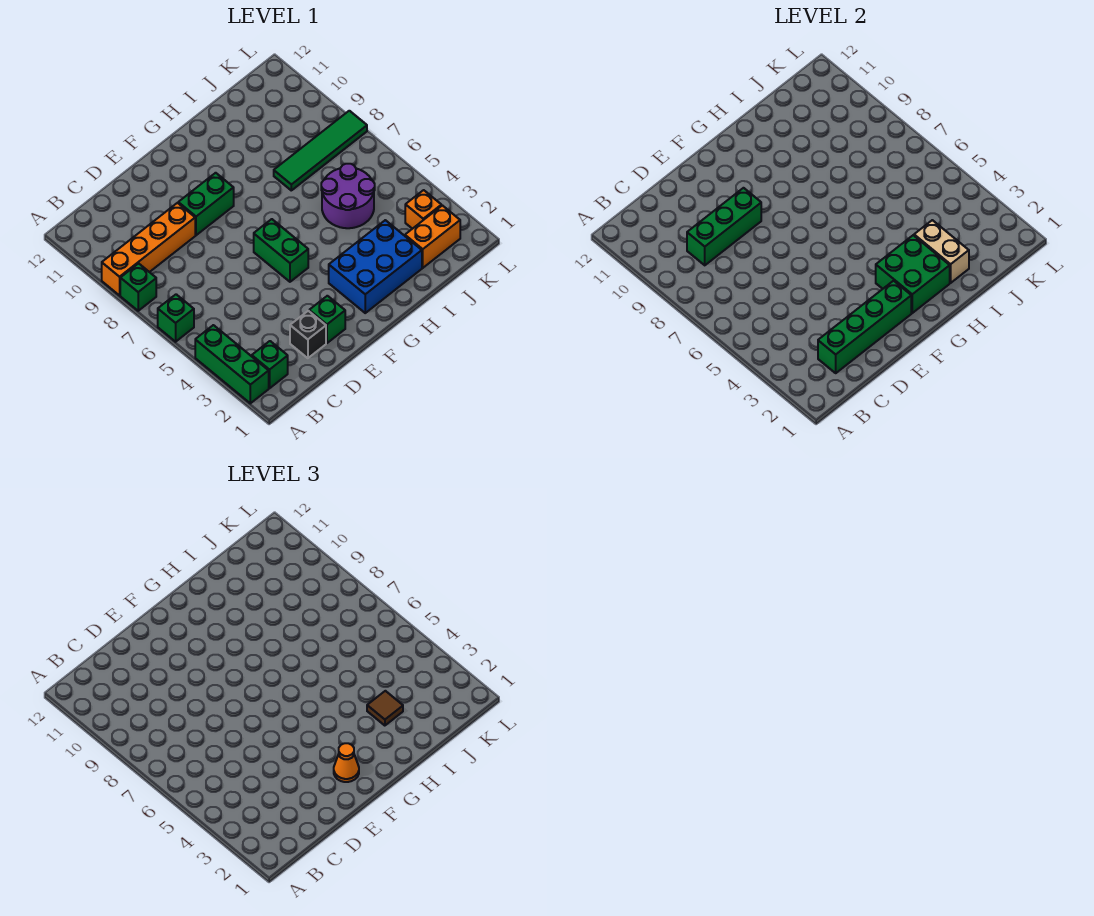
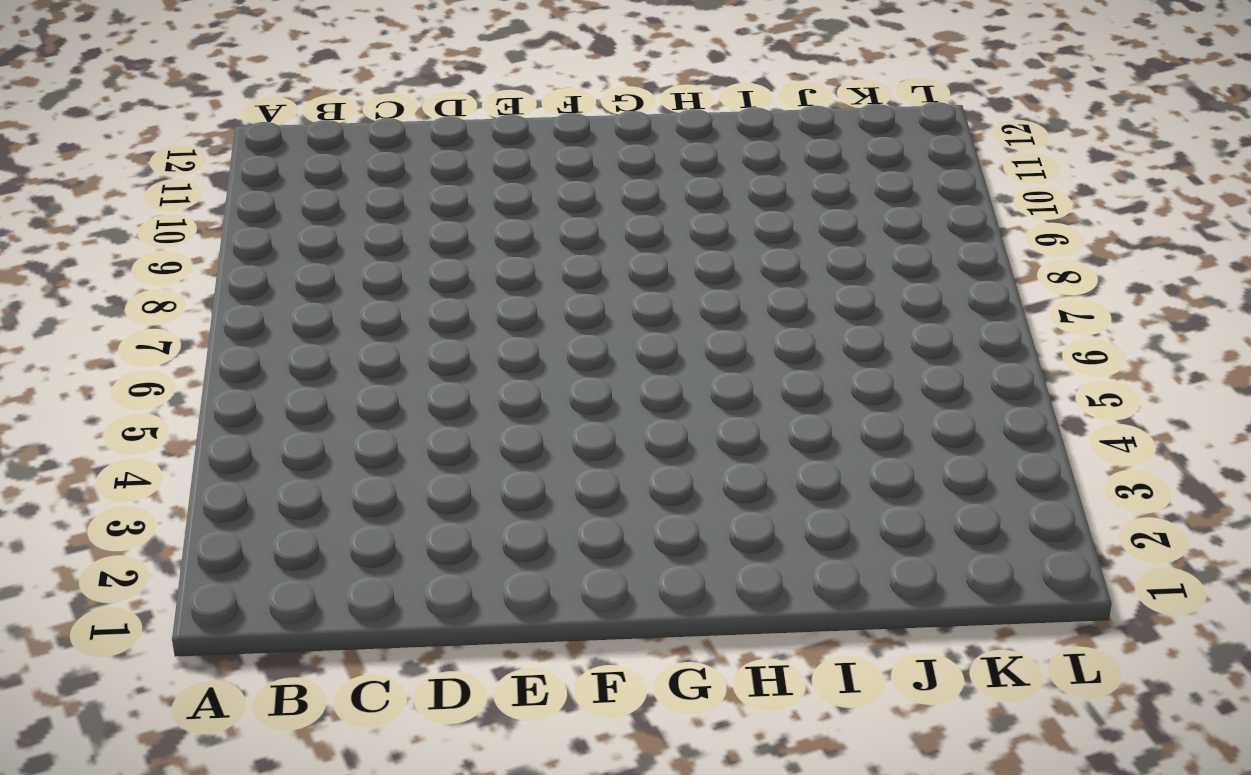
none -> green brick A2:A4 level 1
none -> green brick A6 level 1
none -> green brick A8 level 1

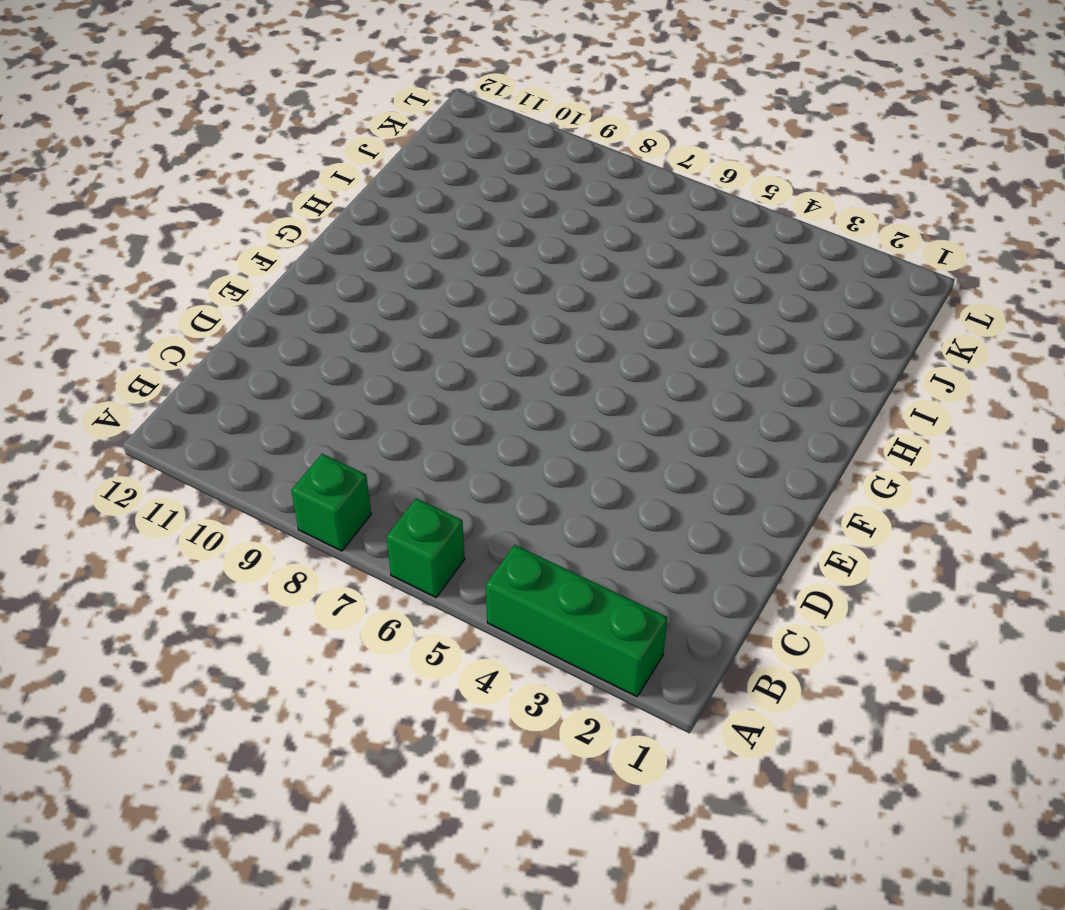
none -> orange brick A9:D9 level 1
none -> green brick B2 level 1
none -> black brick D2 level 1

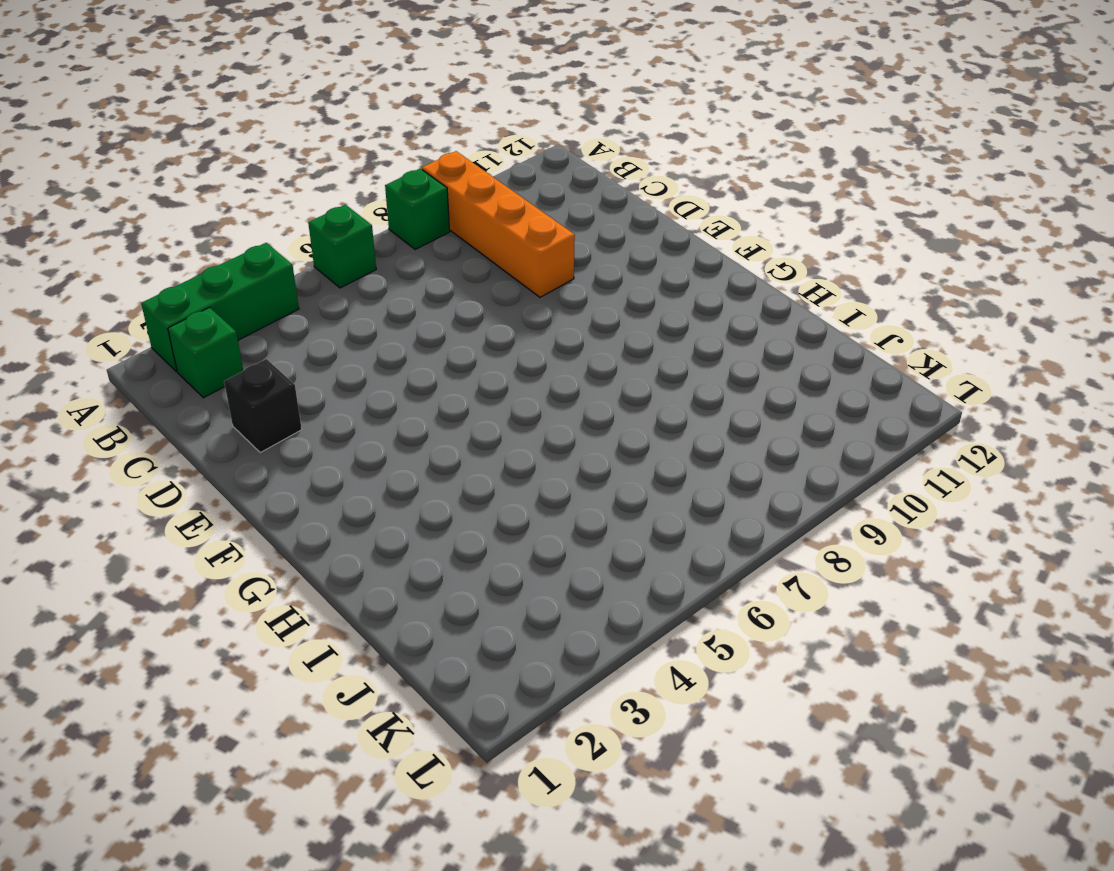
none -> green brick E2 level 1
none -> green brick E9:F9 level 1
none -> green brick F5:F6 level 1

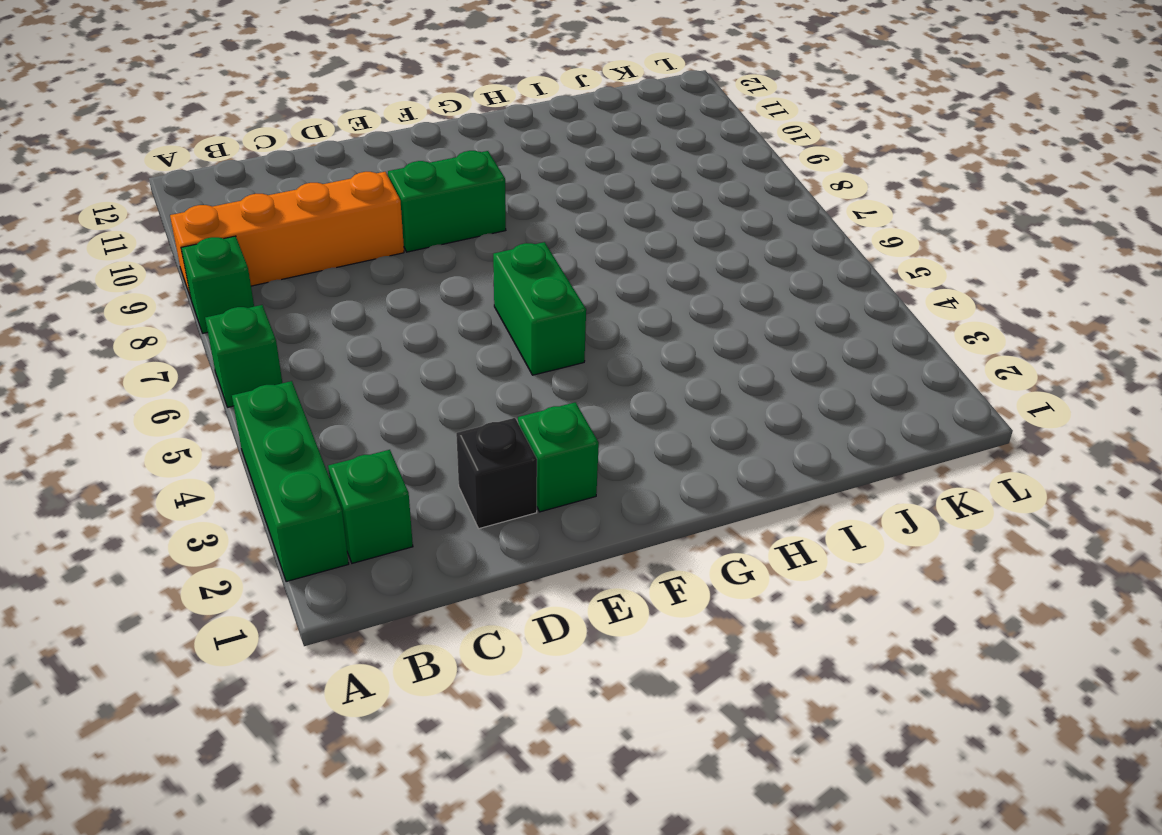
none -> blue brick G2:I3 level 1
none -> purple round brick I5:J6 level 1
none -> green tile I8:L8 level 1

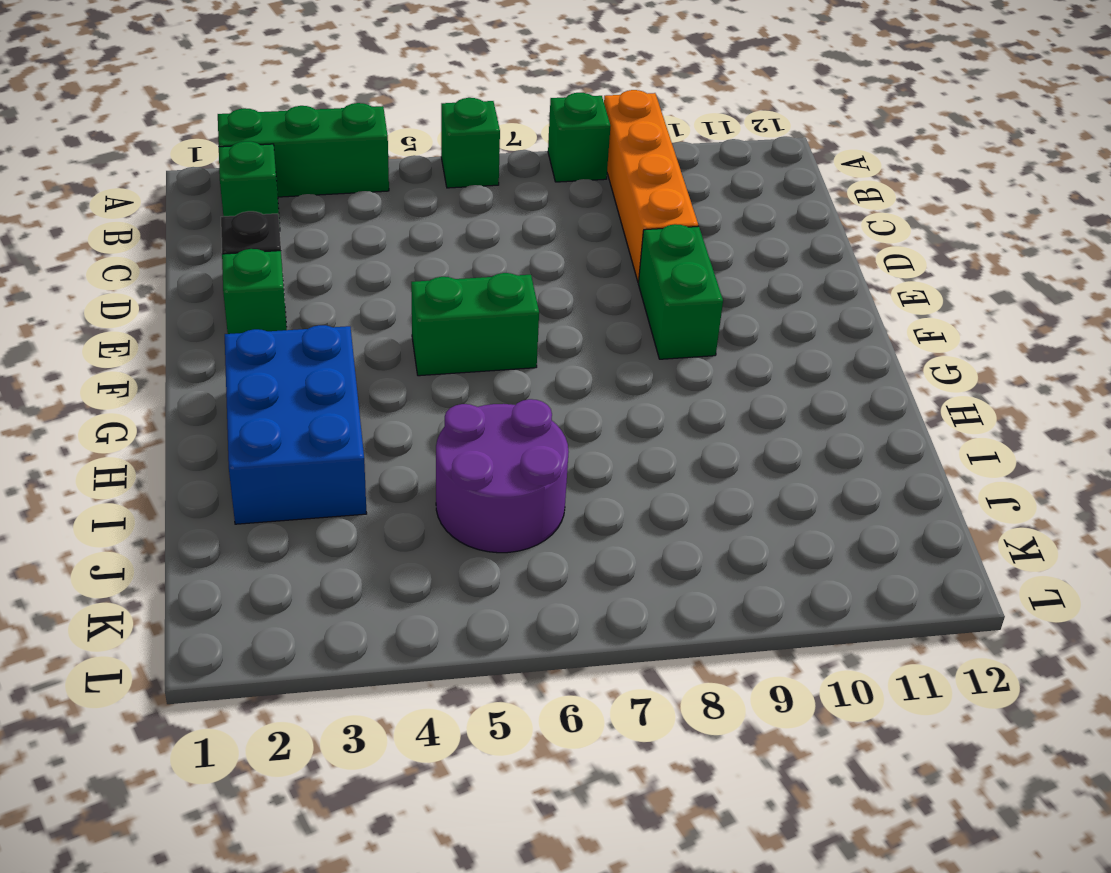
none -> green tile I8:L8 level 1
none -> orange brick J2:K2 level 1
none -> orange brick K3 level 1

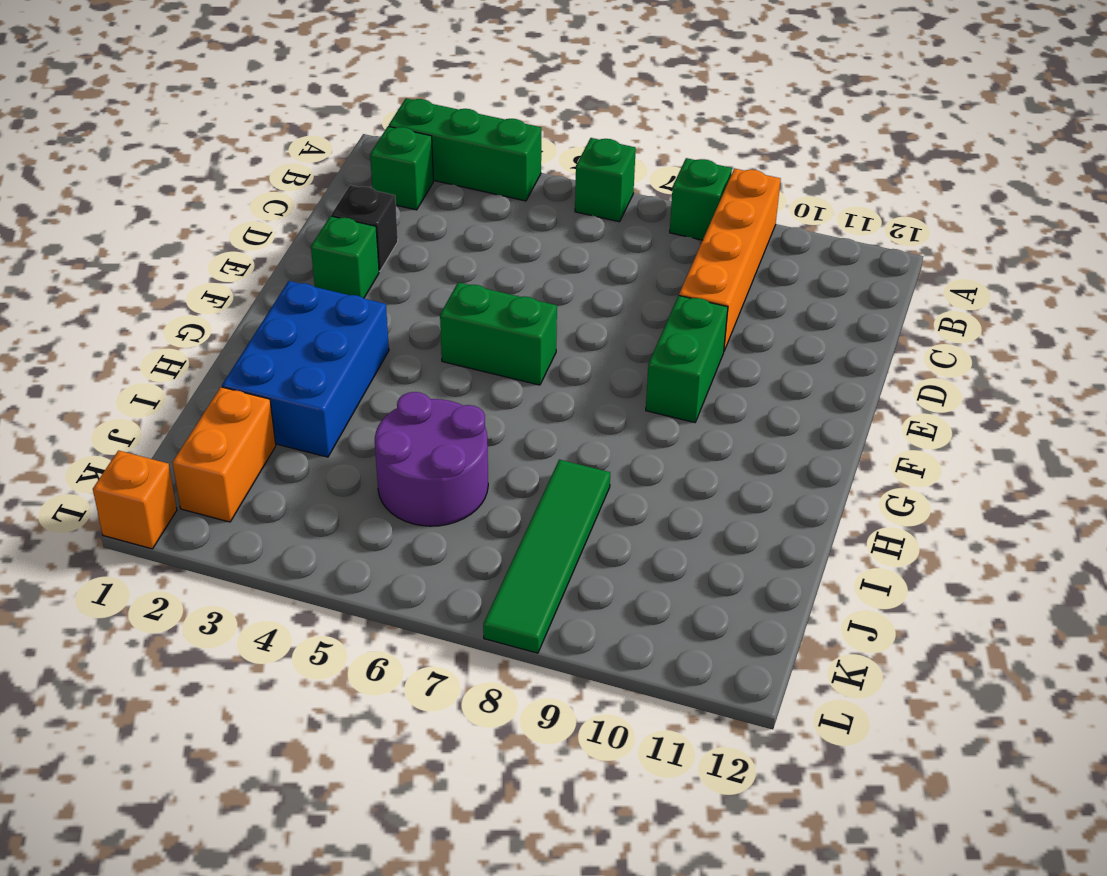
orange brick L1 level 1 -> orange brick K3 level 1
none -> green brick C2:F2 level 2
none -> green brick C9:E9 level 2
none -> green brick G2:H3 level 2

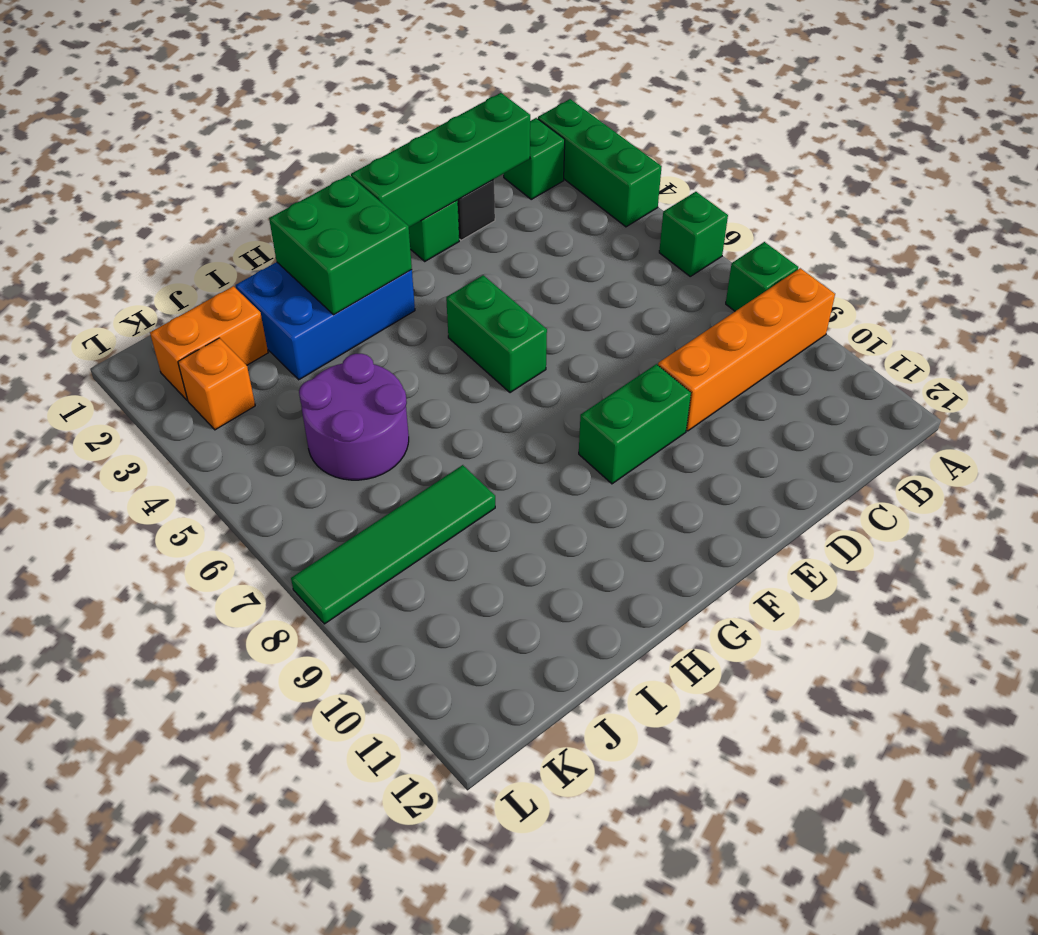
none -> green brick C9:E9 level 2
none -> tan brick I2:I3 level 2
none -> orange cone F2 level 3

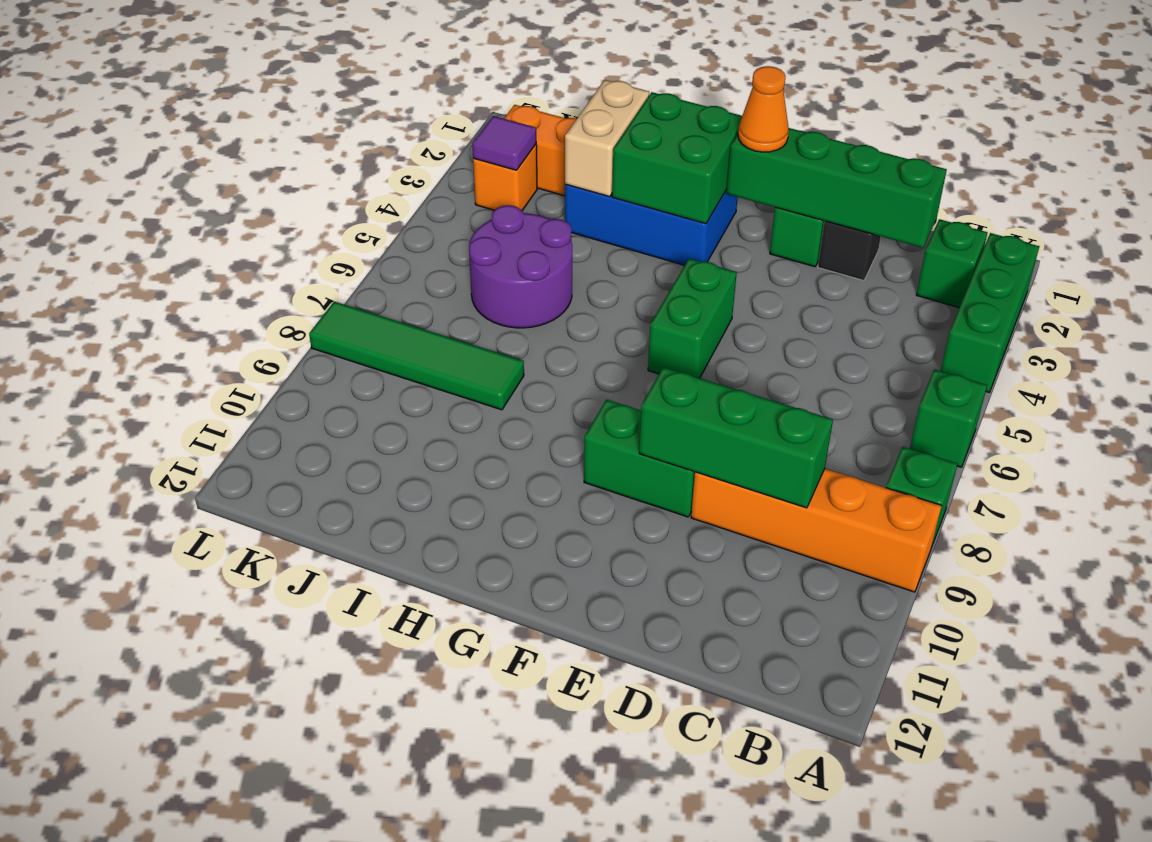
purple tile K3 level 2 -> none
none -> brown tile I3 level 3

